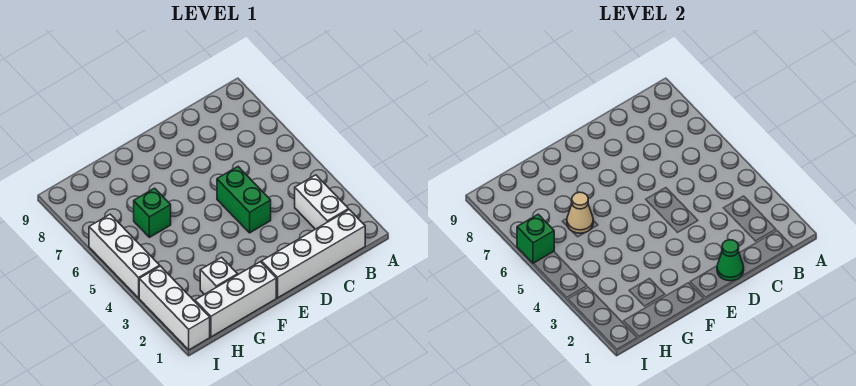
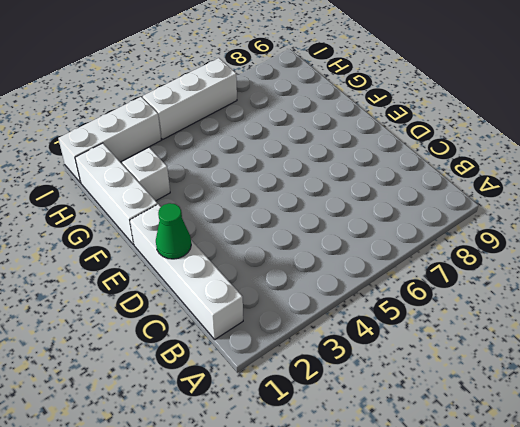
none -> white brick B2:B3 level 1
none -> green brick D4:D5 level 1

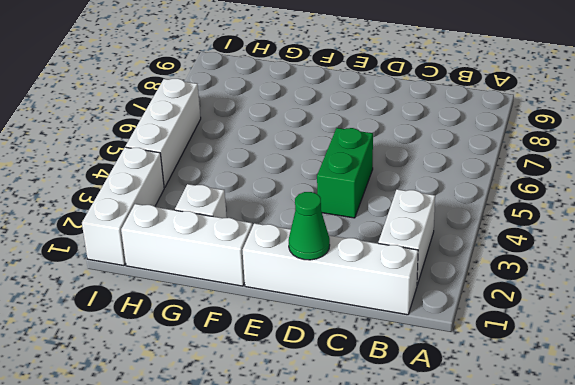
none -> green brick G6 level 1
none -> tan cone G6 level 2

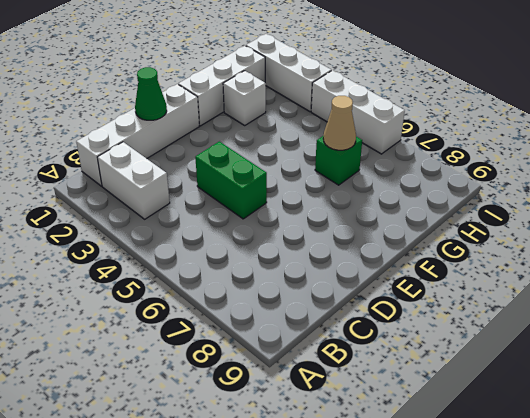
none -> green brick I6 level 2

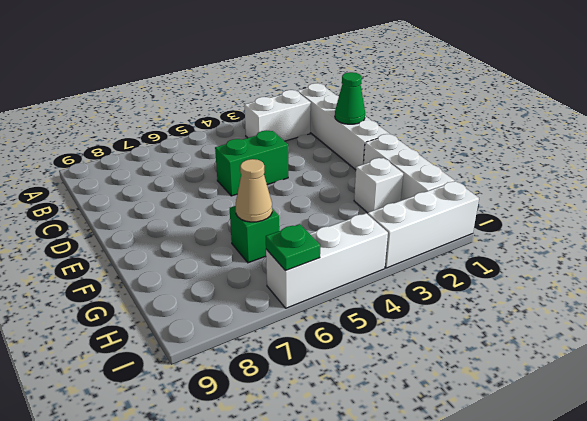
green plate I6 level 2 -> green brick I6 level 2

